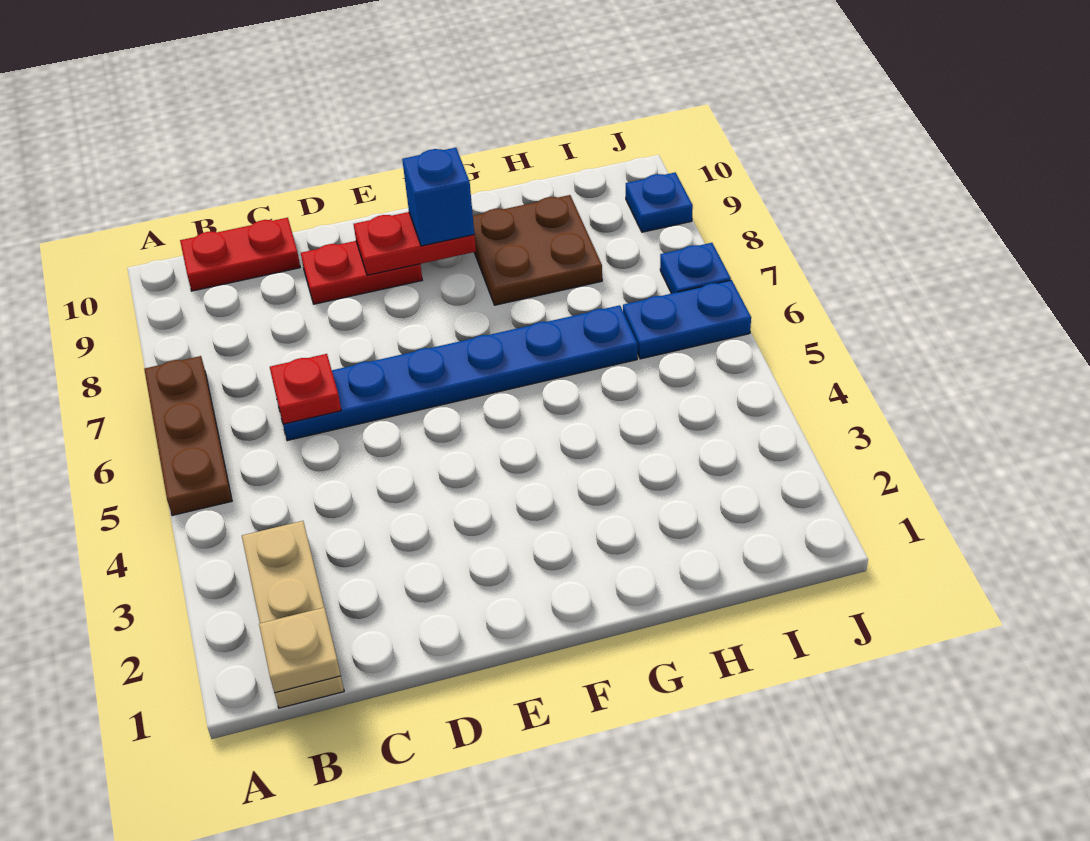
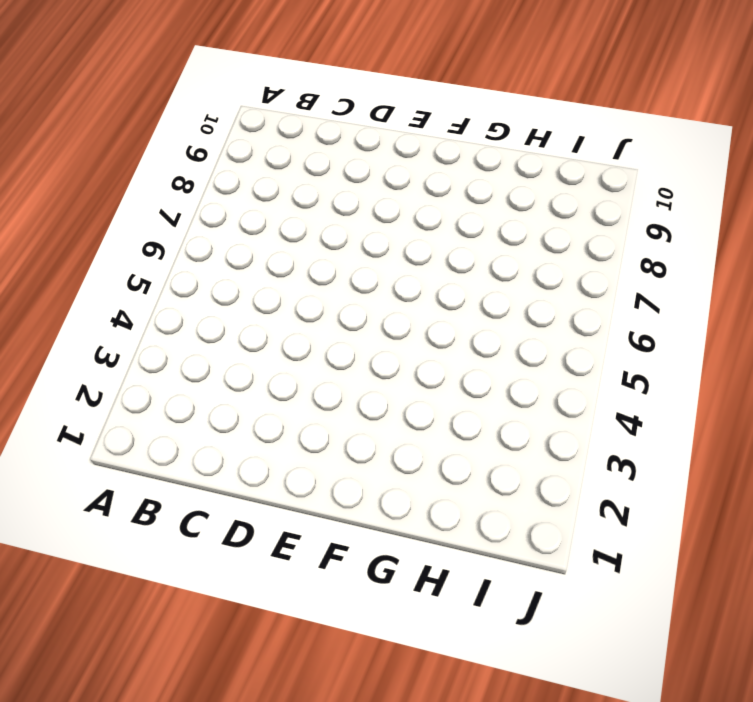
none -> brown plate A5:A7 level 1
none -> tan plate B1:B3 level 1
none -> red plate B10:C10 level 1

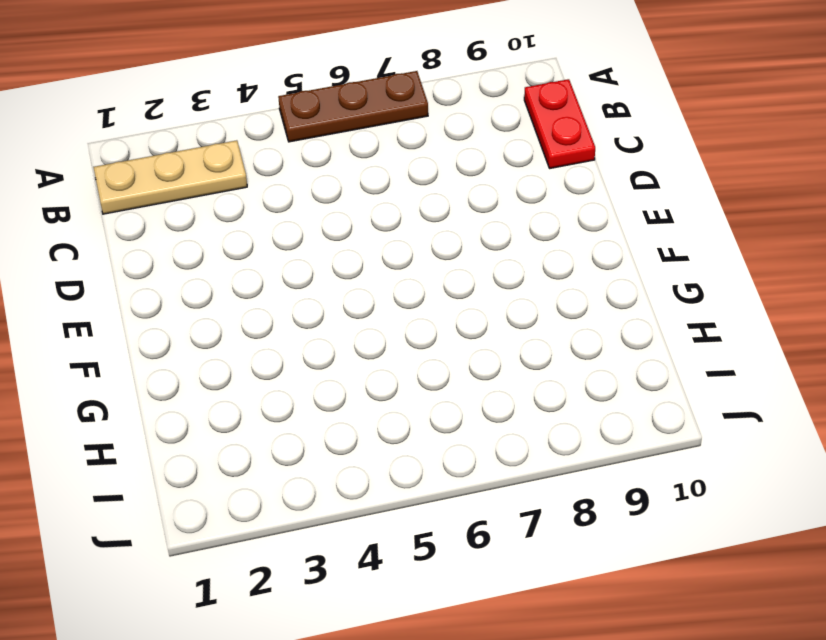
none -> blue plate C6:H6 level 1
none -> red plate D9:E9 level 1
none -> brown plate G8:H9 level 1

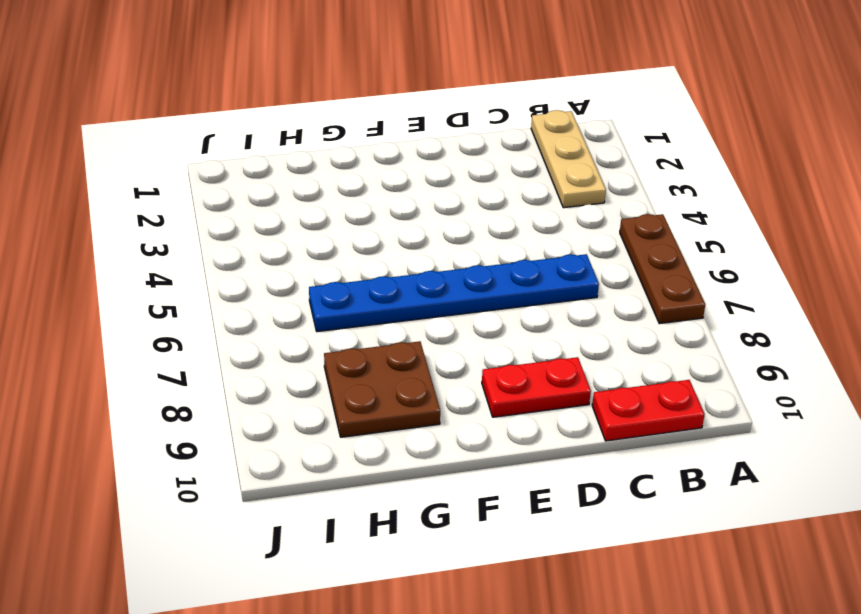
none -> blue plate I6:J6 level 1
none -> blue plate J7 level 1
none -> blue plate J9 level 1

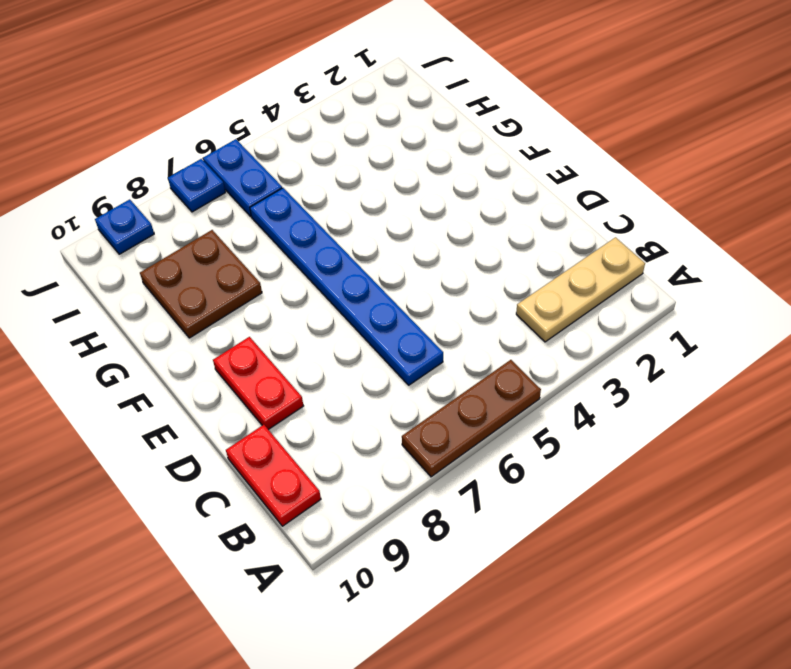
none -> tan plate B1 level 2
none -> red plate C6 level 2
none -> red plate E9:F9 level 2

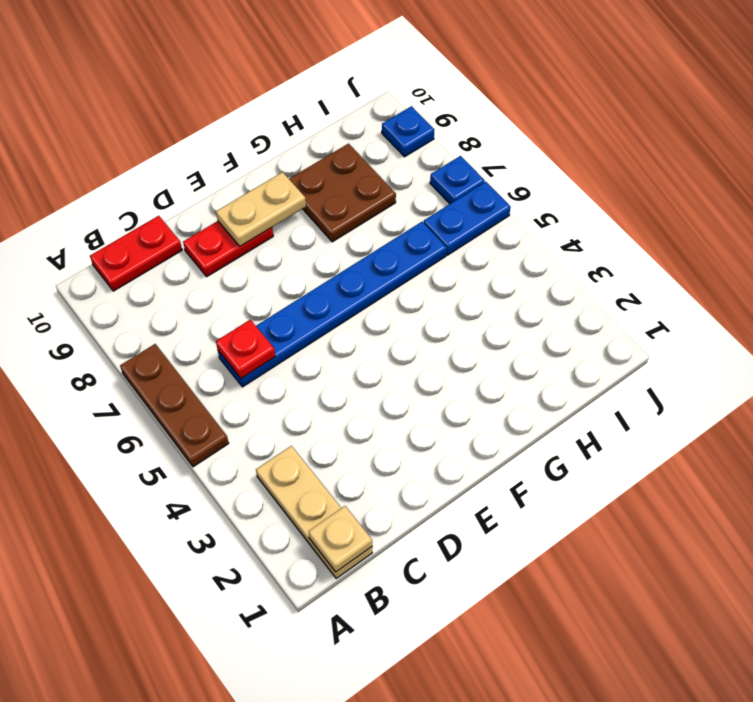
tan plate E9:F9 level 2 -> red plate E9:F9 level 2
none -> blue brick F9 level 3

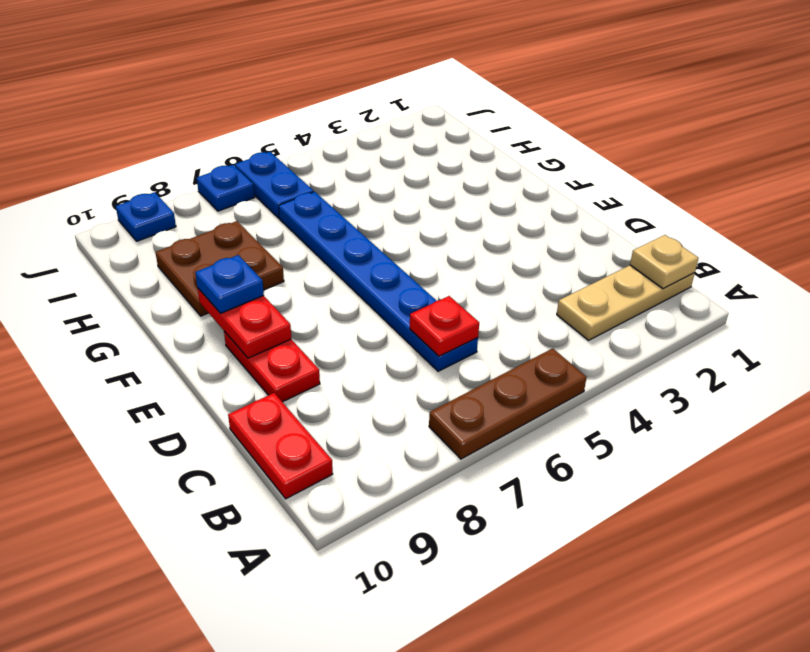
blue plate F9 level 3 -> blue brick F9 level 3

